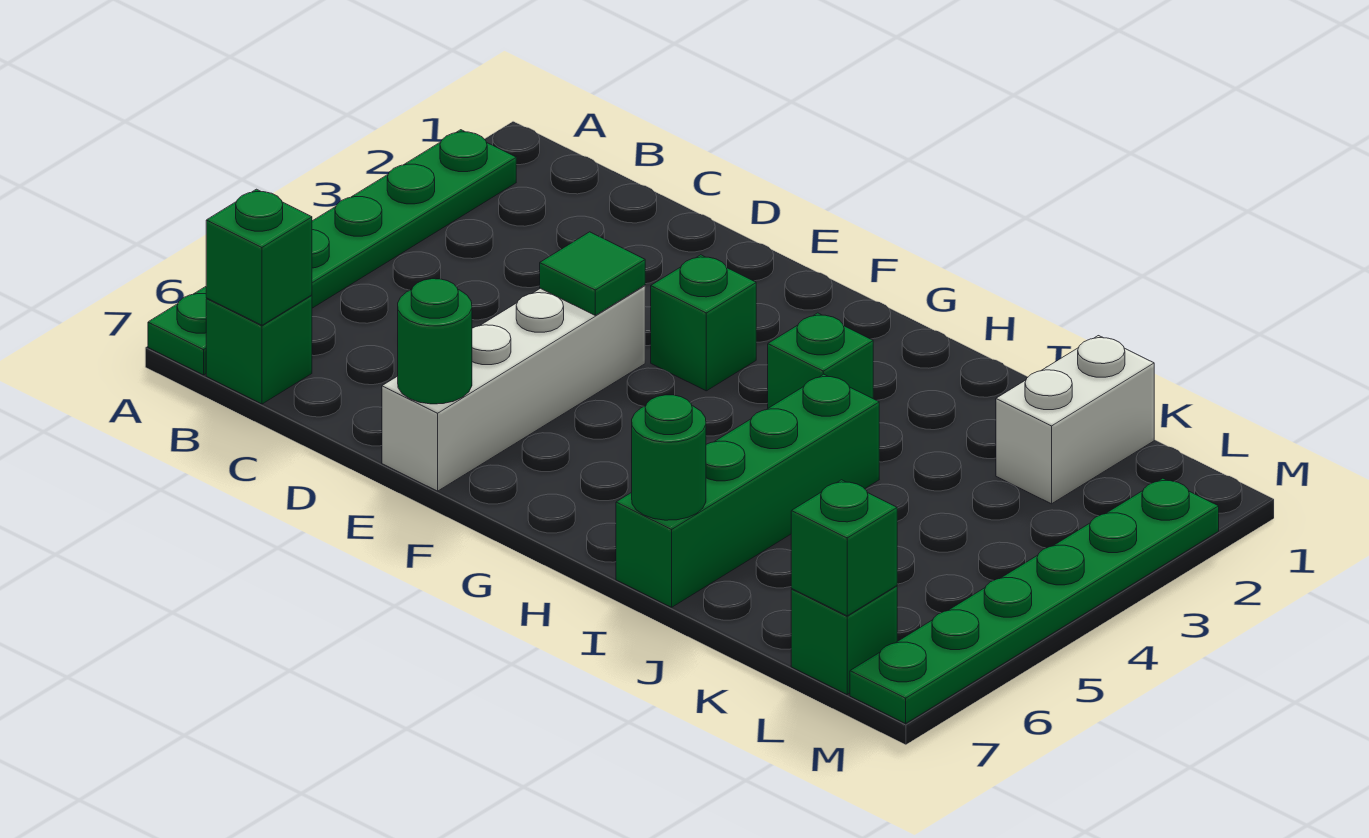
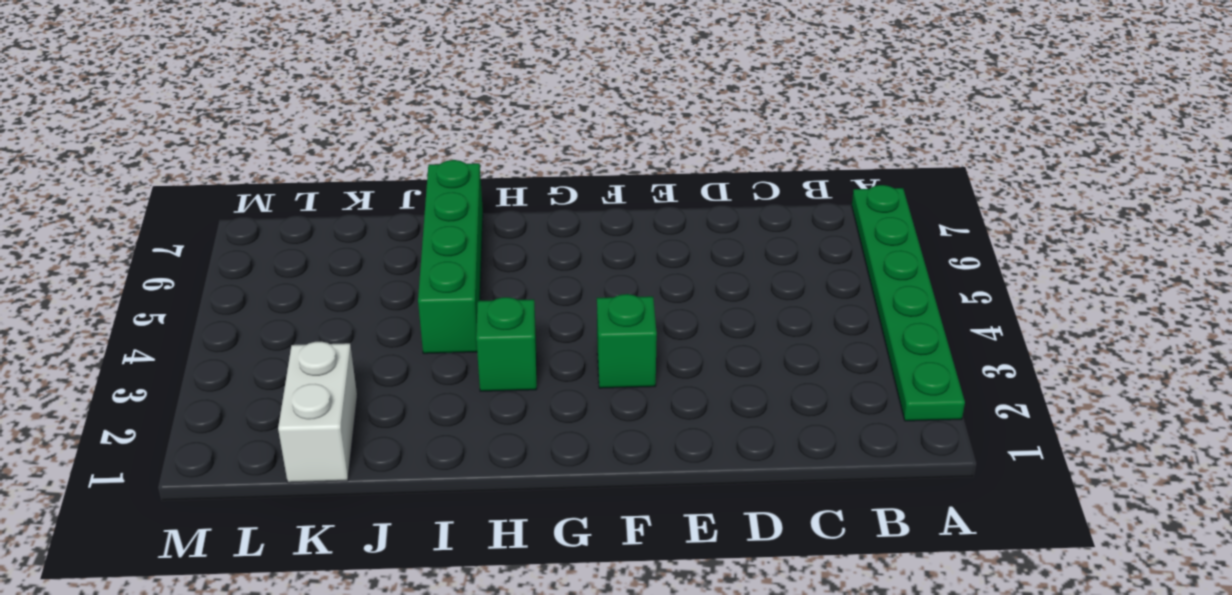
none -> green brick B7 level 1
none -> white brick E4:E7 level 1
none -> green brick L7 level 1

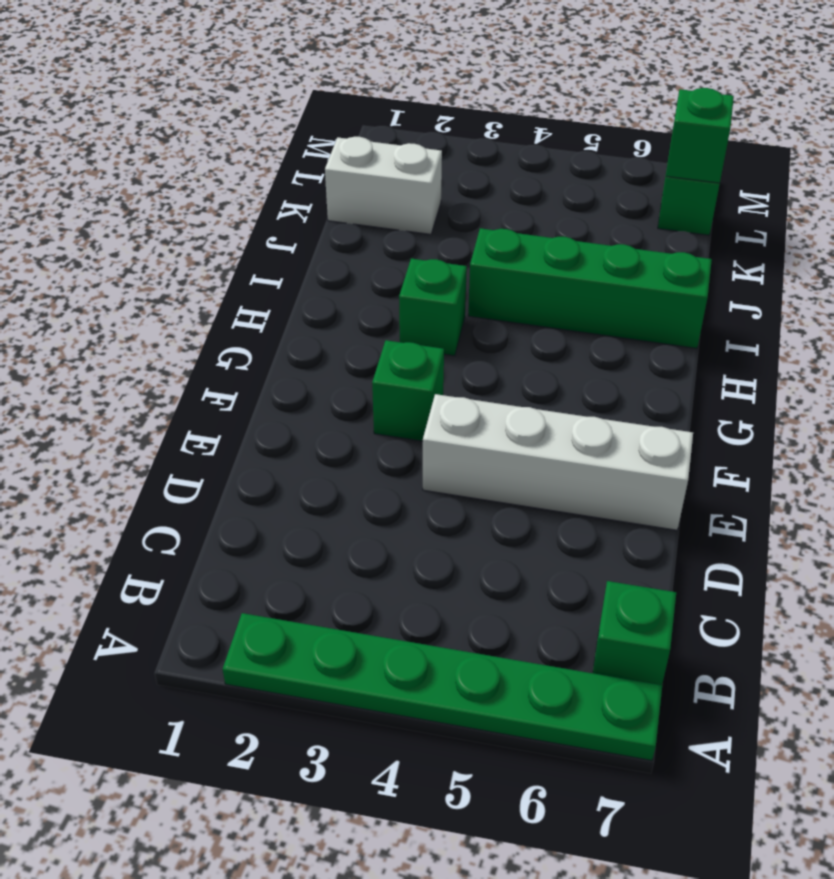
none -> green plate M2:M7 level 1
none -> green brick B7 level 2
none -> green tile E4 level 2

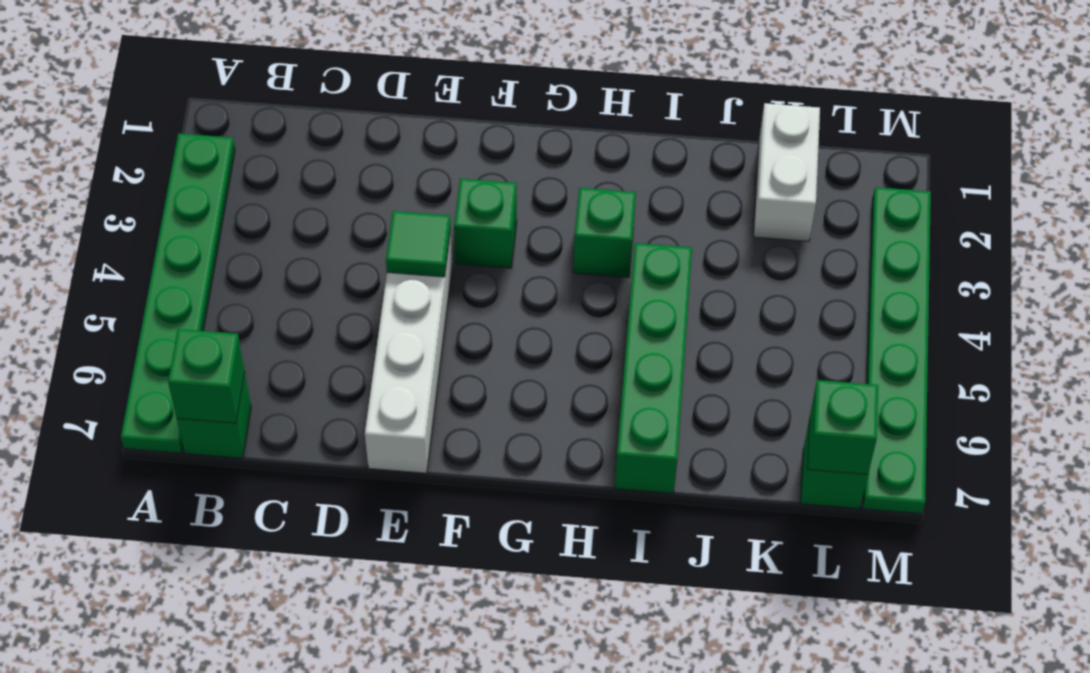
none -> green round brick E7 level 2
none -> green round brick I7 level 2

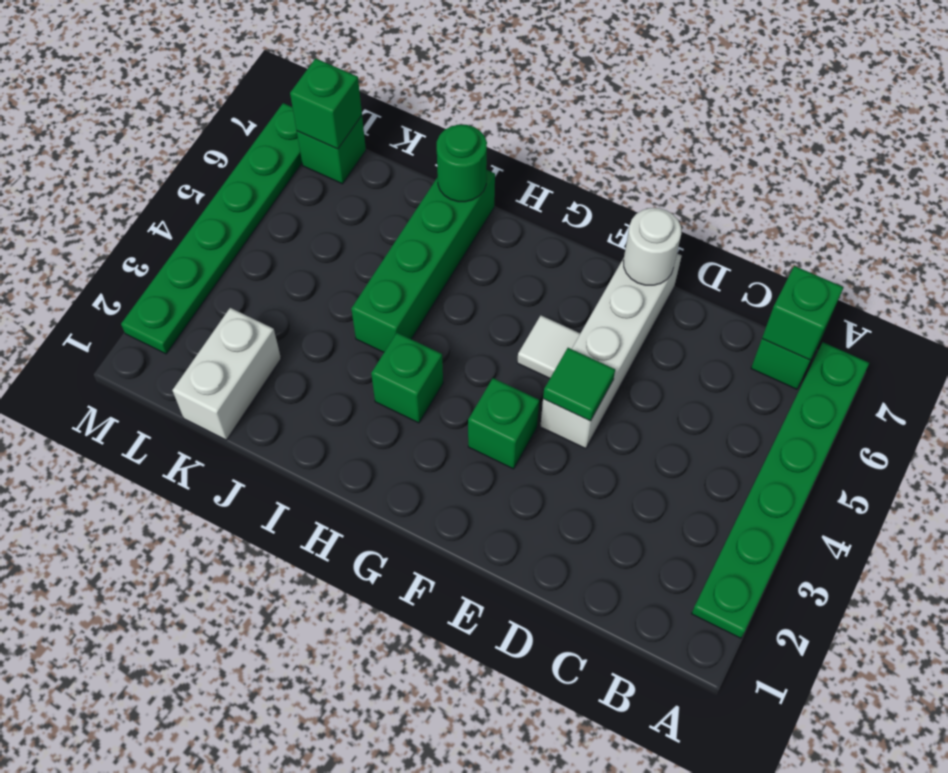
white round brick E7 level 2 -> green round brick E7 level 2
white tile F5 level 1 -> none

